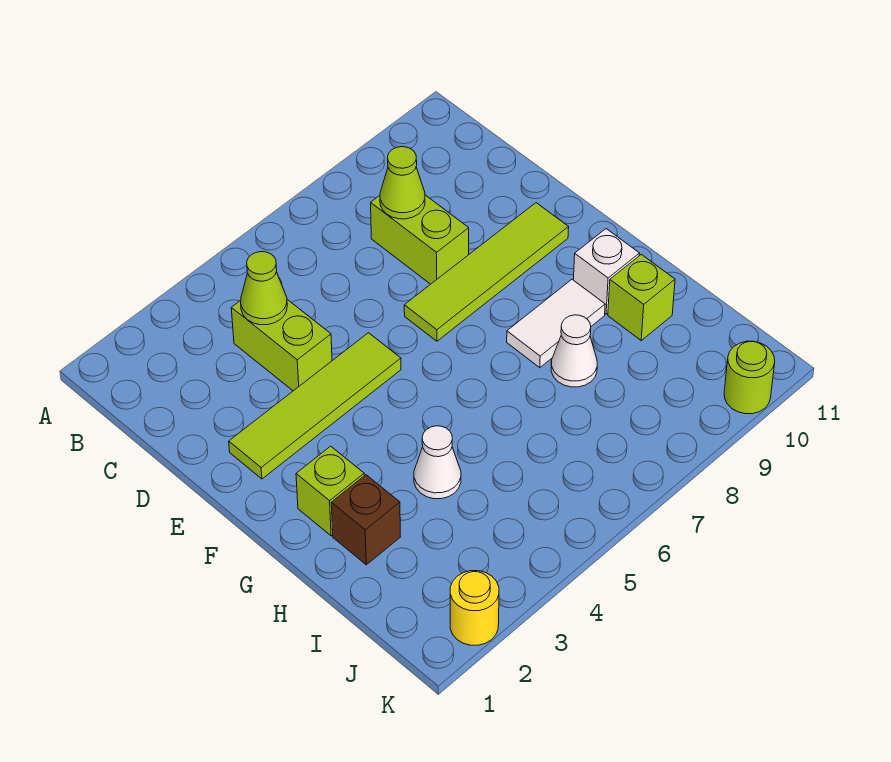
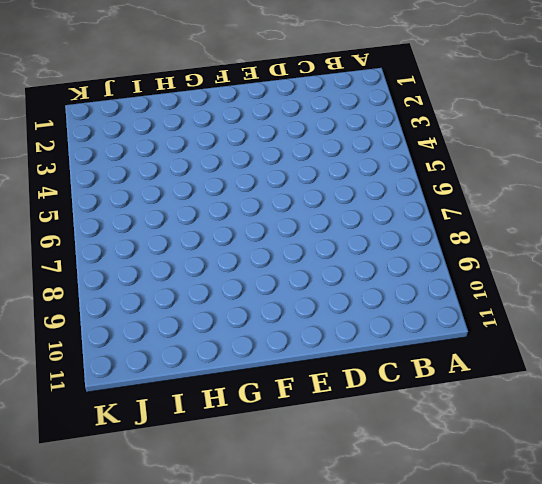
none -> lime brick C4:D4 level 1
none -> lime brick C8:D8 level 1
none -> lime tile E2:E5 level 1

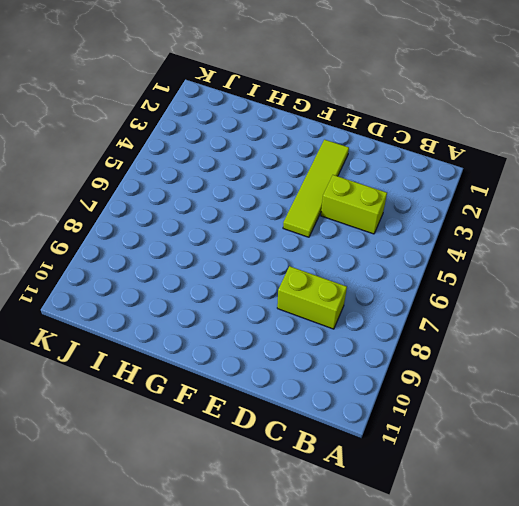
none -> lime tile E7:E10 level 1
none -> lime brick G2 level 1
none -> white tile G8:G9 level 1

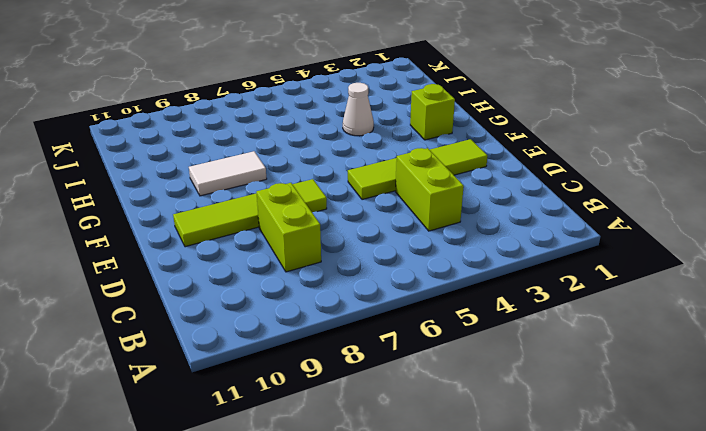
none -> white brick G10 level 1
none -> brown brick H2 level 1
none -> white cone H8 level 1

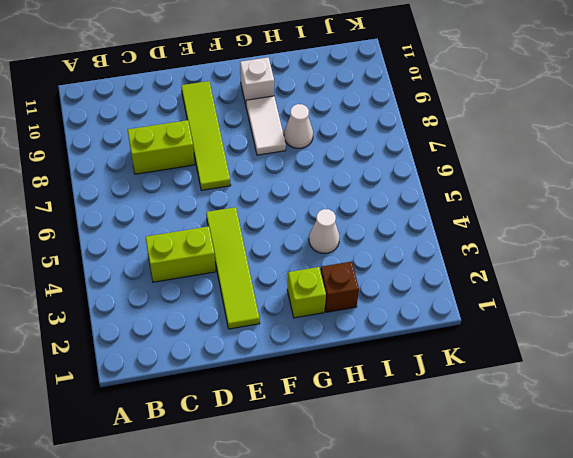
none -> lime brick H10 level 1
none -> yellow round brick K2 level 1
none -> lime round brick K10 level 1

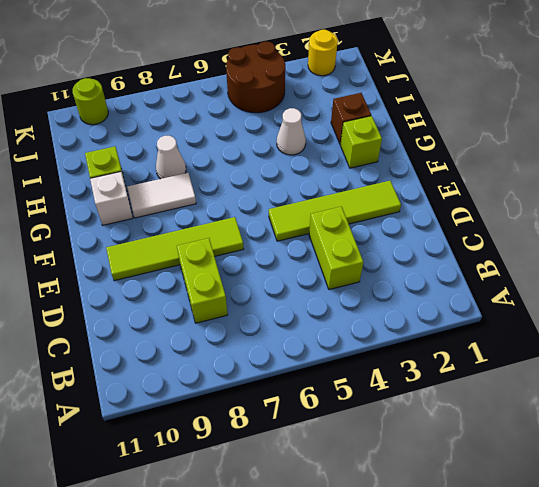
brown round brick J4:K5 level 1 -> none
none -> lime cone C4 level 2
none -> lime cone C8 level 2

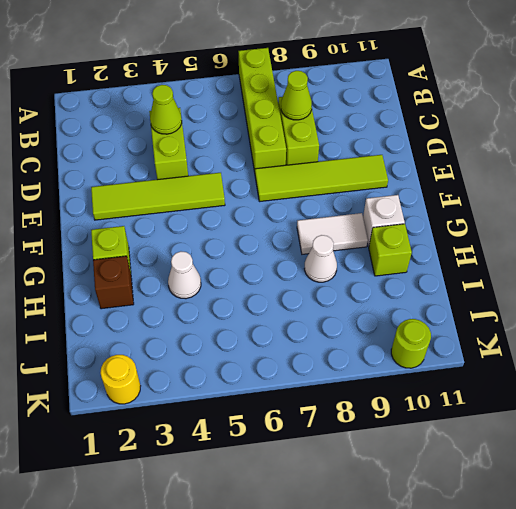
lime brick A7:D7 level 1 -> none

